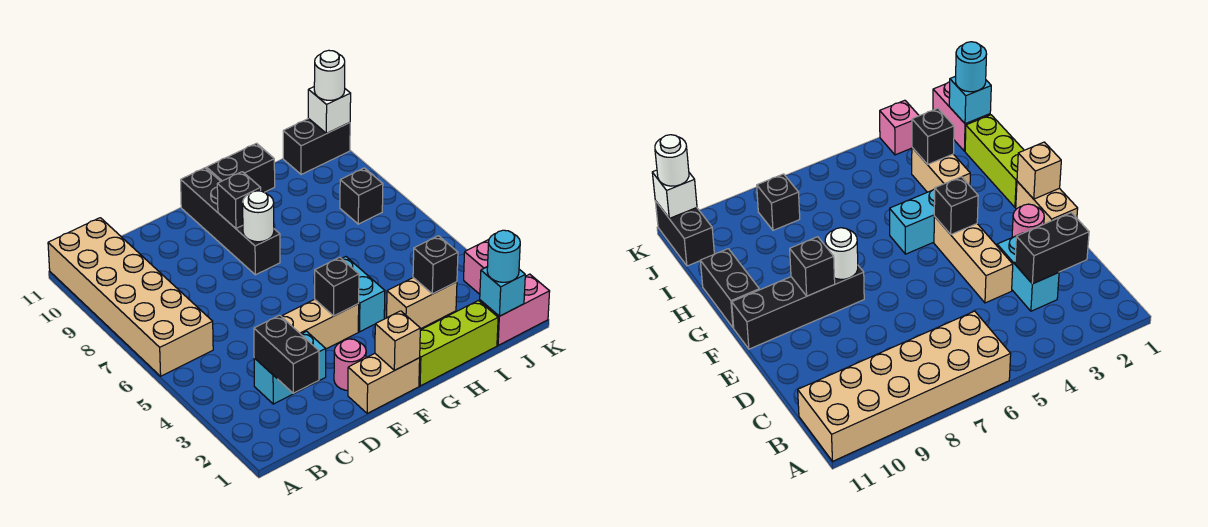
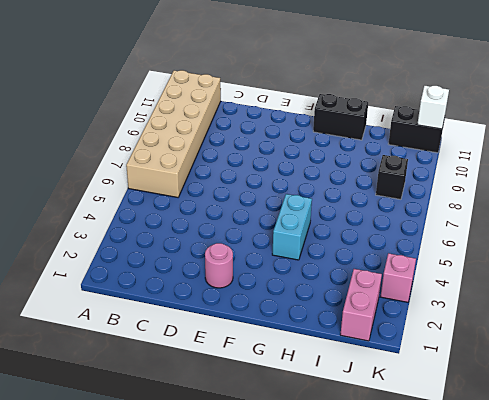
pink brick J1:J2 level 1 -> pink brick J1:K1 level 1
none -> cyan brick C3:D3 level 1
none -> tan brick D4:F4 level 1
none -> tan brick E1:F1 level 1

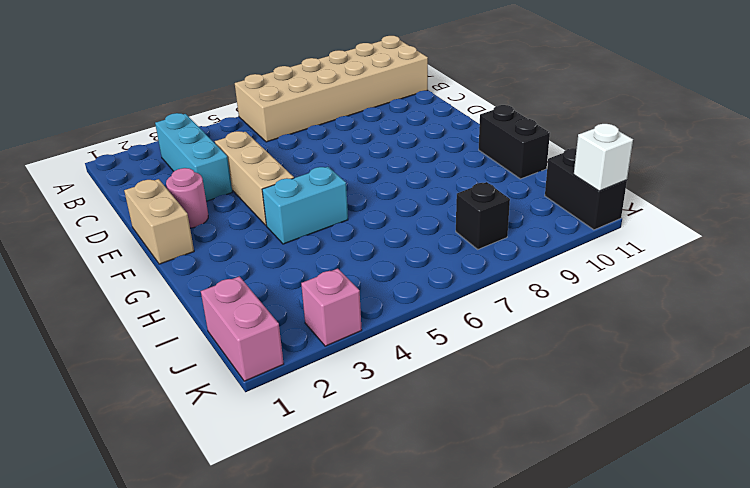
cyan brick B3:D3 level 1 -> cyan brick C3:D3 level 1
none -> black brick F8:F11 level 1
none -> lime brick G1:I1 level 1
none -> tan brick H3:I3 level 1

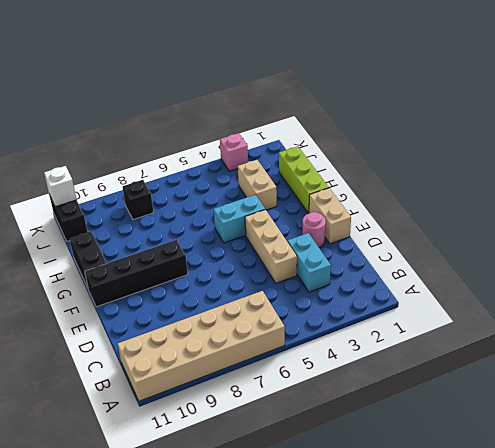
none -> pink brick J1:K1 level 1
none -> black brick C2:C3 level 2
none -> tan brick F1 level 2

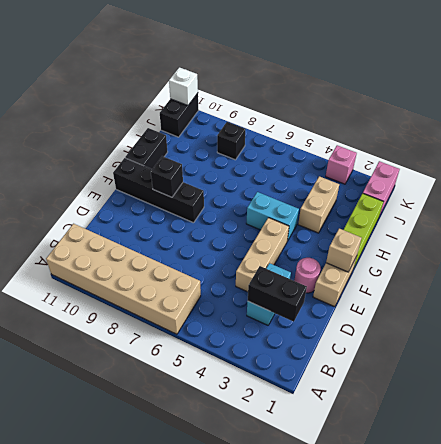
none -> black brick F4 level 2
none -> white round brick F8 level 2
none -> black brick I3 level 2

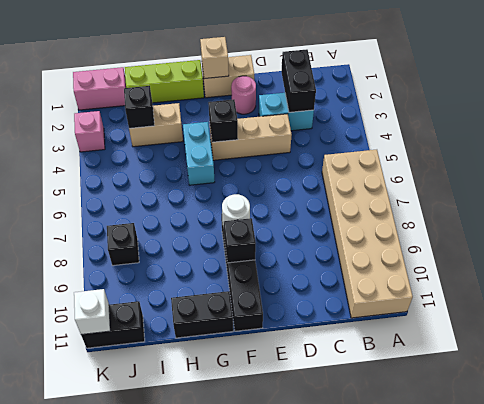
none -> cyan brick J1 level 2
none -> cyan round brick J1 level 3
none -> white round brick K11 level 3

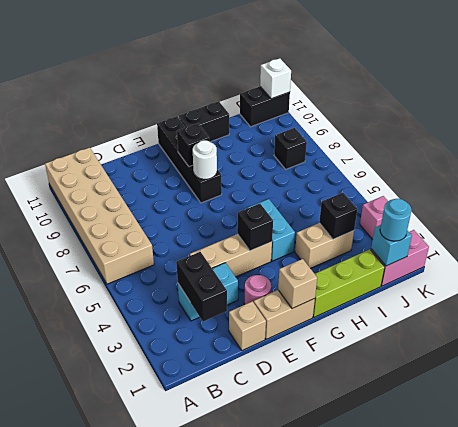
tan brick D1 level 1 -> none
none -> white round brick K11 level 3

